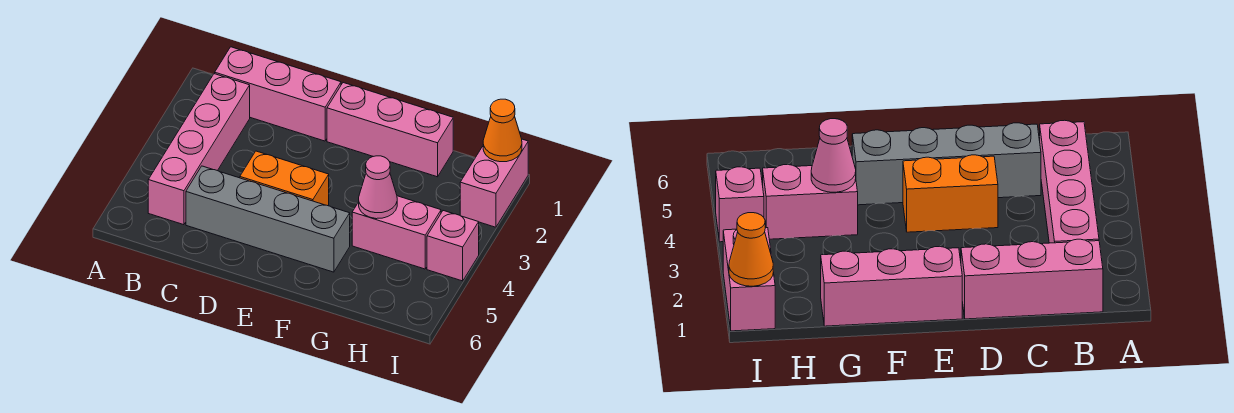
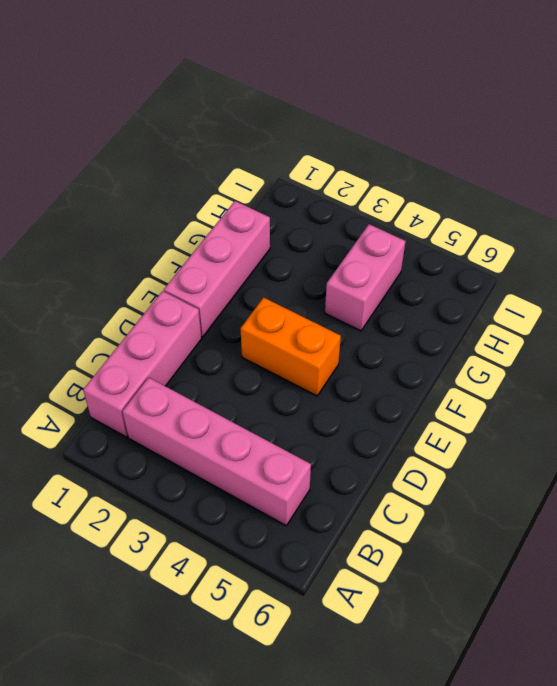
orange brick E3:E4 level 1 -> orange brick D4:E4 level 1
none -> grey brick C5:F5 level 1
none -> pink brick I1:I2 level 1

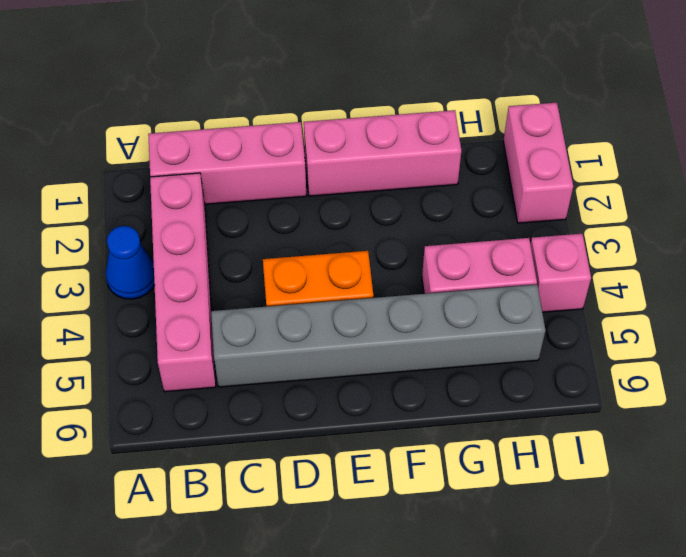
blue cone A3 level 1 -> none
grey brick C5:H5 level 1 -> grey brick C5:F5 level 1
none -> pink cone G4 level 2
none -> orange cone I1 level 2

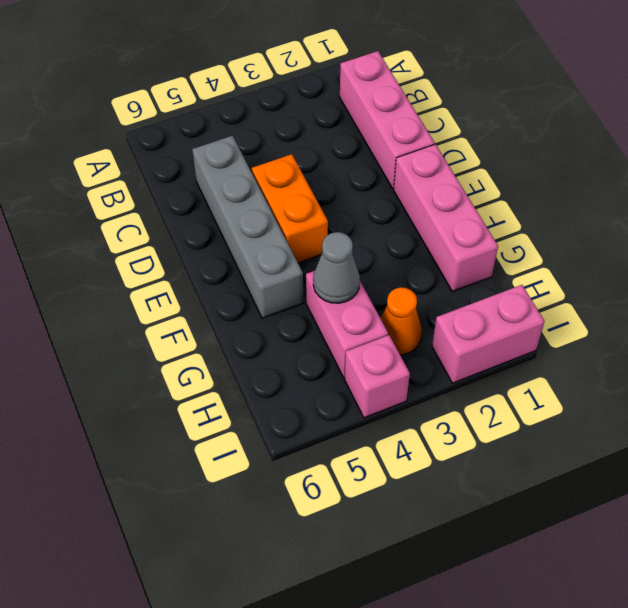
grey cone G4 level 2 -> pink cone G4 level 2
orange cone H3 level 1 -> orange cone I1 level 2
none -> pink brick B2:B5 level 1

